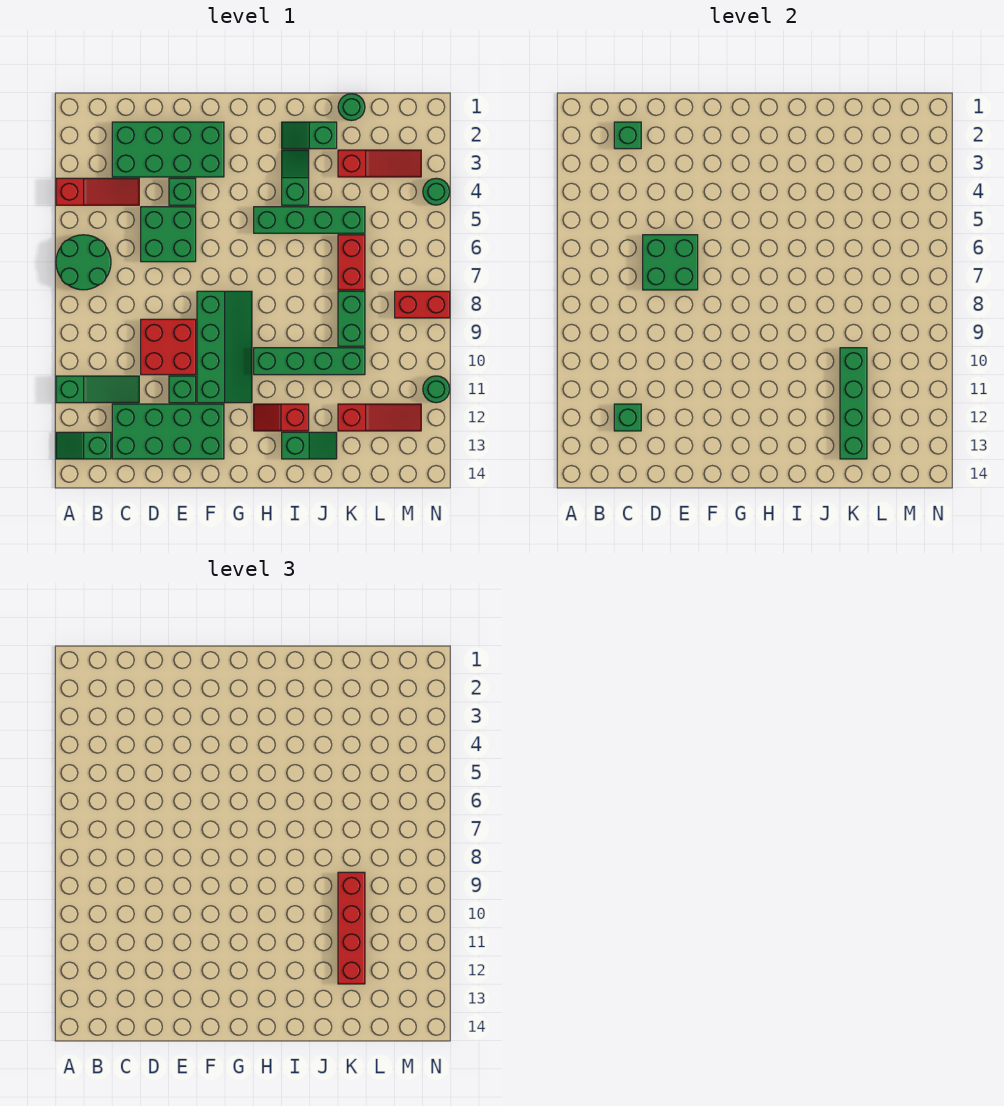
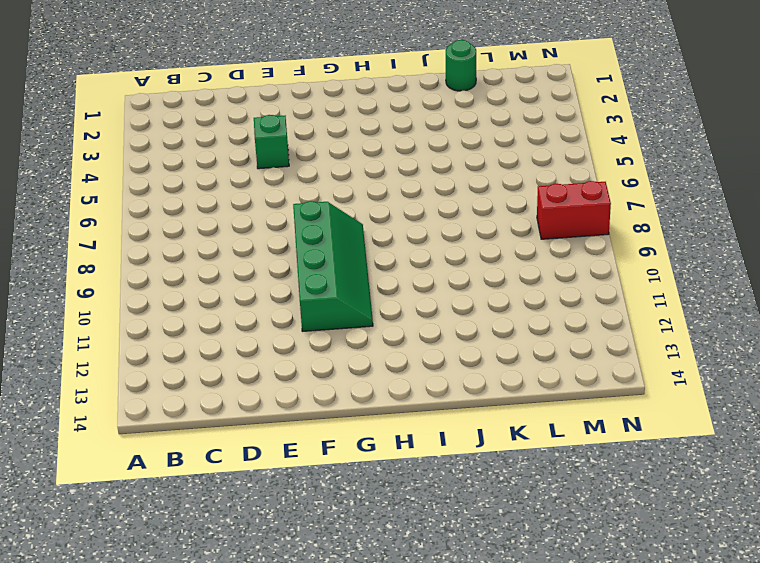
none -> red slope A4:C4 level 1 top A
none -> green round brick A6:B7 level 1
none -> green slope A11:C11 level 1 top A
none -> green slope A13:B13 level 1 top B

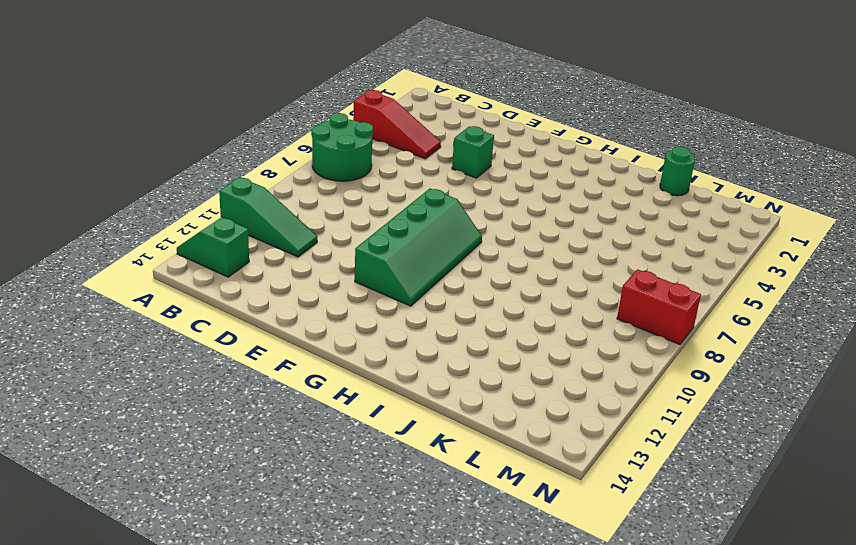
none -> green brick C2:F3 level 1
none -> green brick C12:F13 level 1
none -> green brick D5:E6 level 1
none -> red brick D9:E10 level 1

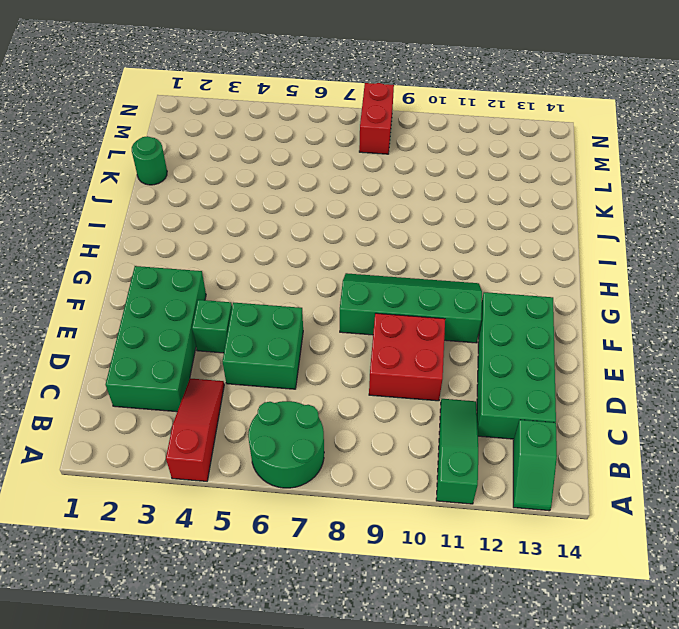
none -> green brick E11 level 1
none -> green brick H5:K5 level 1
none -> green brick H10:K10 level 1
none -> red slope H12:I12 level 1 top I

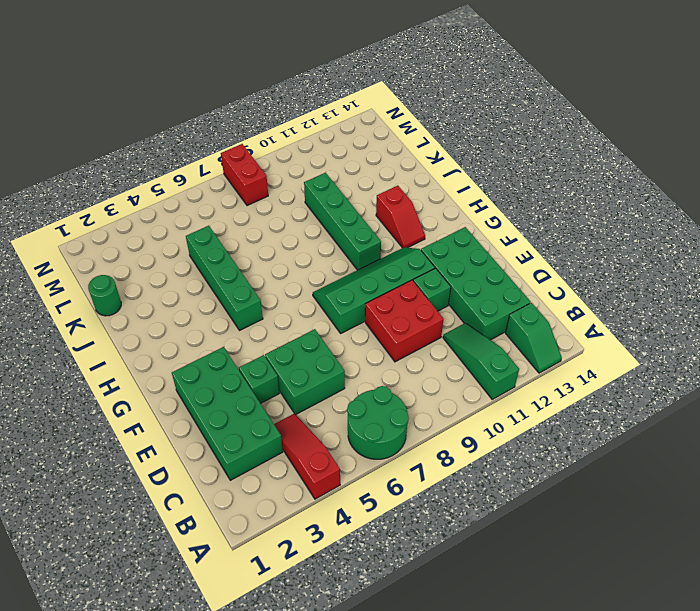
none -> green slope I2:J2 level 1 top J
none -> green slope I3:I4 level 1 top 4
none -> green slope I13:J13 level 1 top I
none -> red slope K3:M3 level 1 top K

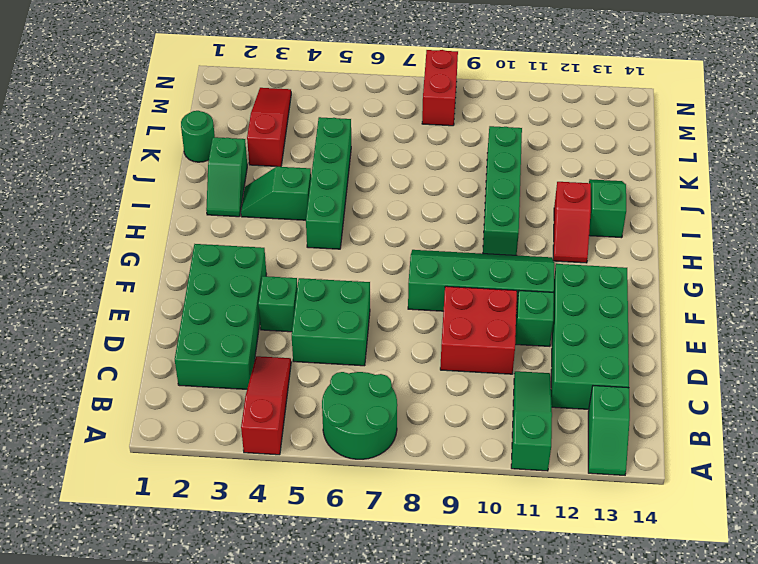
none -> red brick K6:K7 level 1
none -> green brick K8:K9 level 1
none -> red slope K12:M12 level 1 top K
none -> green round brick N4 level 1

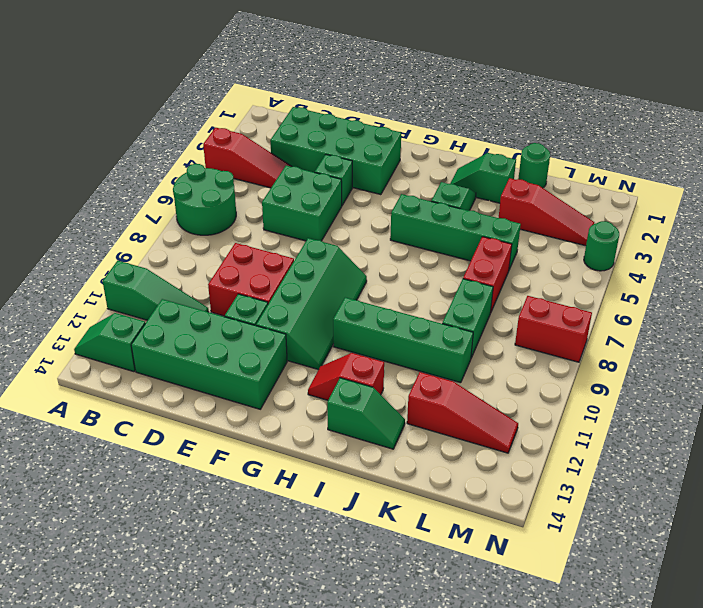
none -> green round brick N11 level 1
none -> green brick C2 level 2
none -> green brick C12 level 2
none -> green brick D6:E7 level 2

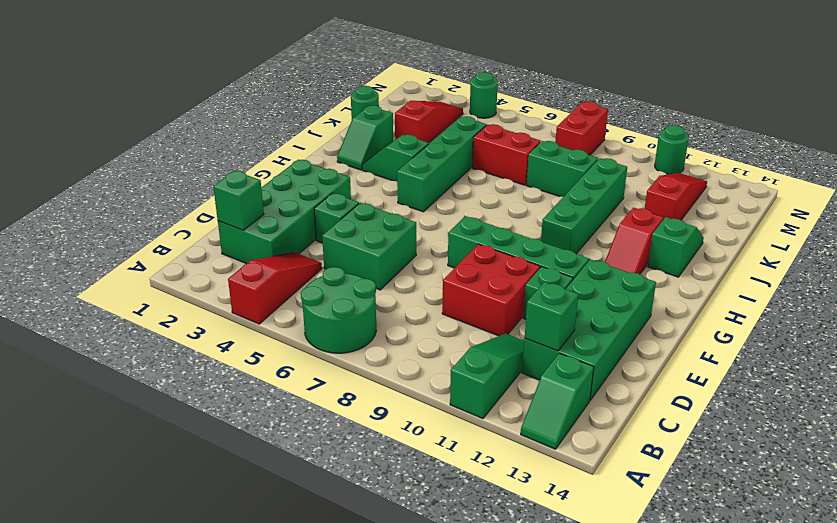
none -> green brick D6:E7 level 2
none -> green brick K10:K13 level 2
none -> red brick K9:K12 level 3

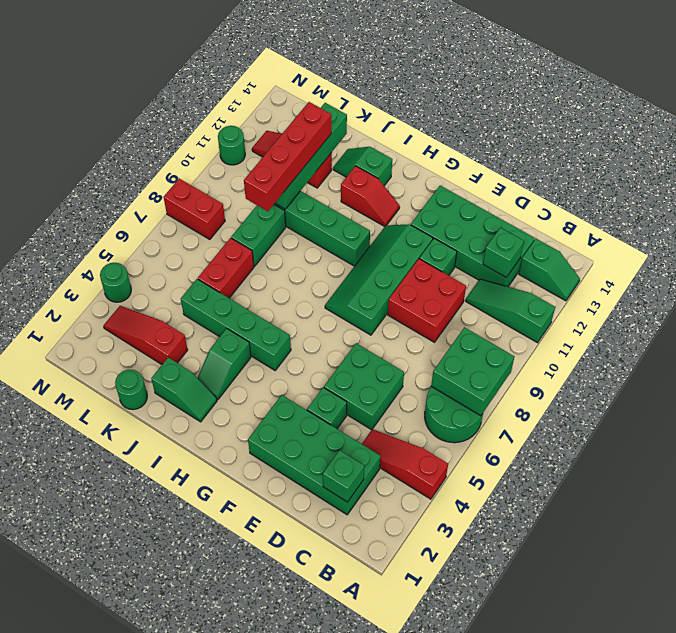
green brick A7:B8 level 2 -> green brick D6:E7 level 2

